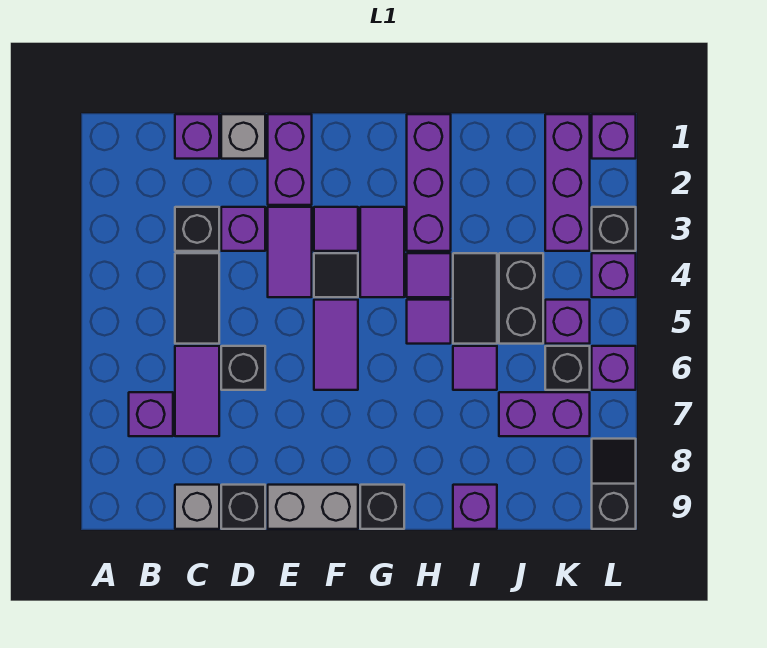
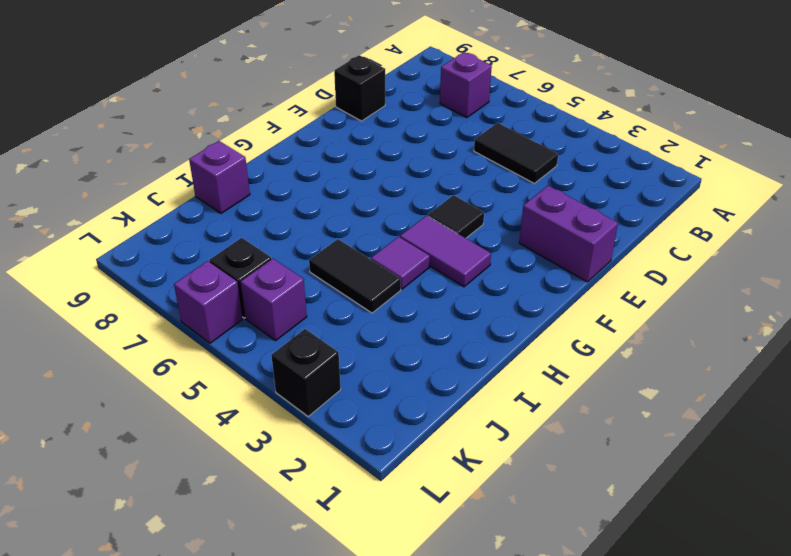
none -> purple brick C1 level 1
none -> black brick C3 level 1
none -> purple tile C6:C7 level 1
none -> grey brick C9 level 1

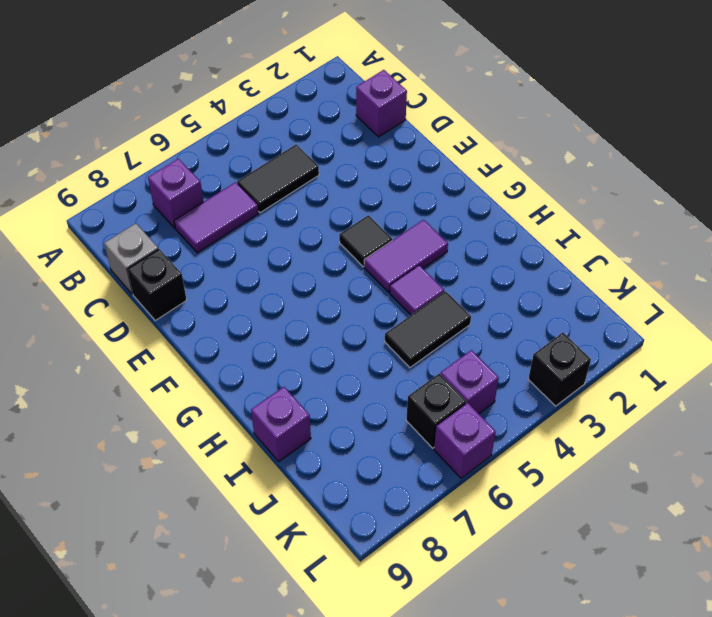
none -> black brick C3 level 1
none -> grey brick D1 level 1
none -> purple brick D3 level 1
none -> black brick D6 level 1

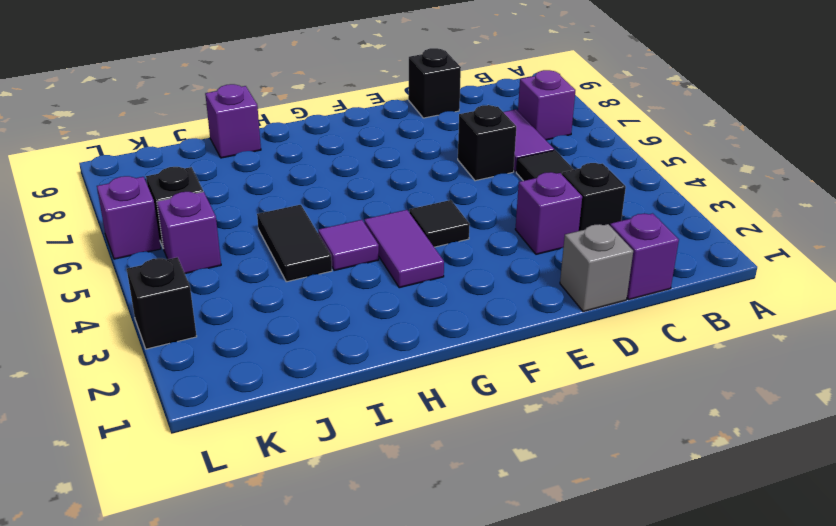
none -> grey brick C9 level 1
none -> purple brick E1:E2 level 1
none -> purple tile E3:E4 level 1
none -> grey brick E9:F9 level 1

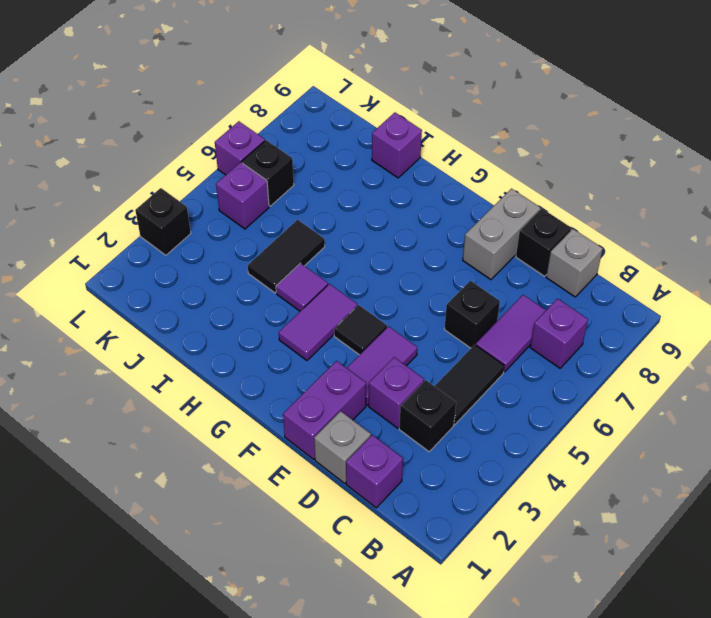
grey brick E8:E9 level 1 -> grey brick E9:F9 level 1
none -> purple tile F3 level 1
none -> purple tile F5:F6 level 1
none -> black brick G9 level 1
none -> purple brick H1:H3 level 1

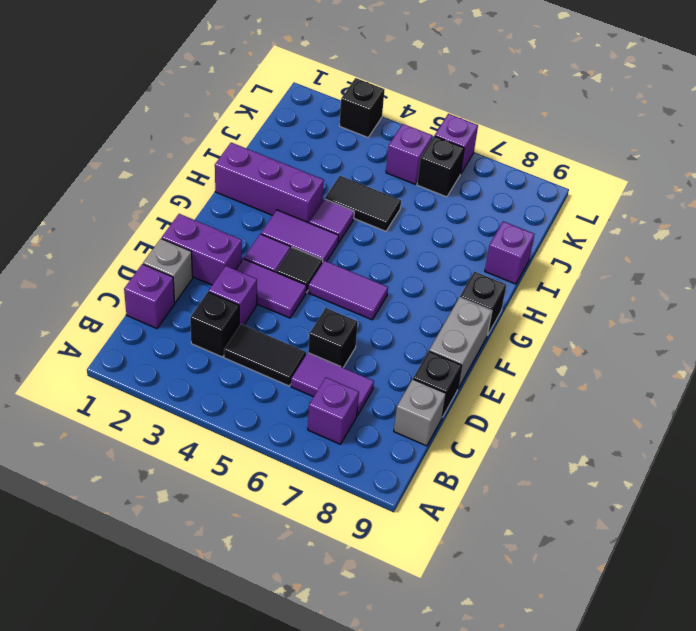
none -> purple tile H5 level 1
none -> purple tile I6 level 1
none -> black brick J4:J5 level 1
none -> purple brick J7:K7 level 1

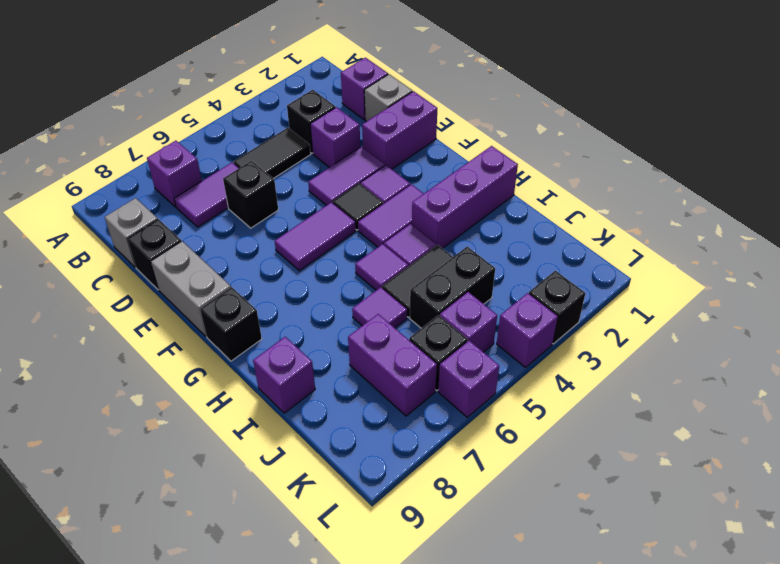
none -> purple brick K1:K3 level 1
none -> purple brick L1 level 1
none -> black slope L8:L9 level 1 top 9

